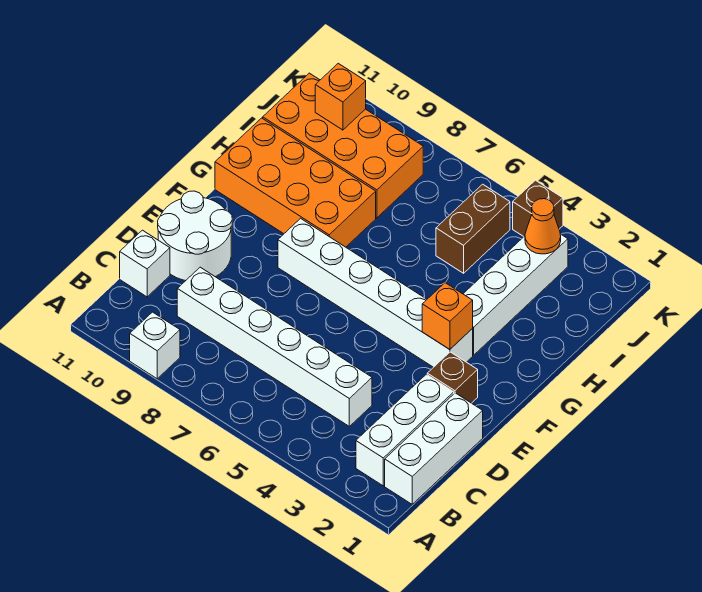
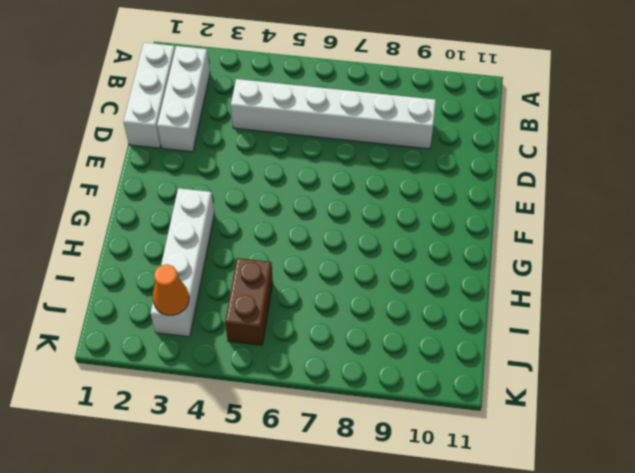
none -> white brick A9 level 1
none -> white brick C11 level 1
none -> white round brick D10:E11 level 1

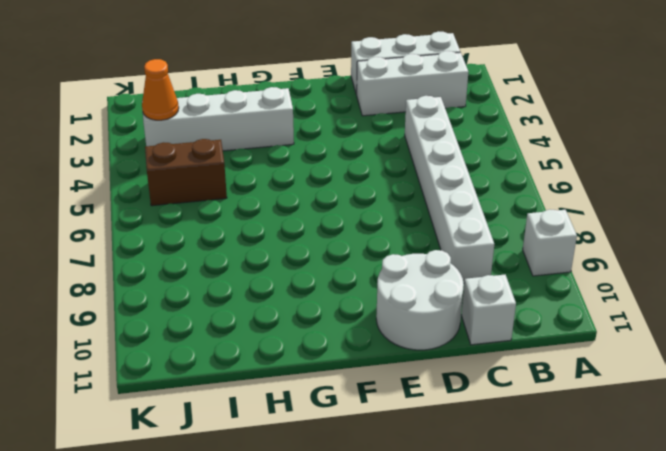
none -> brown brick E2 level 1
none -> white brick F3:F8 level 1
none -> orange brick G8:H11 level 1

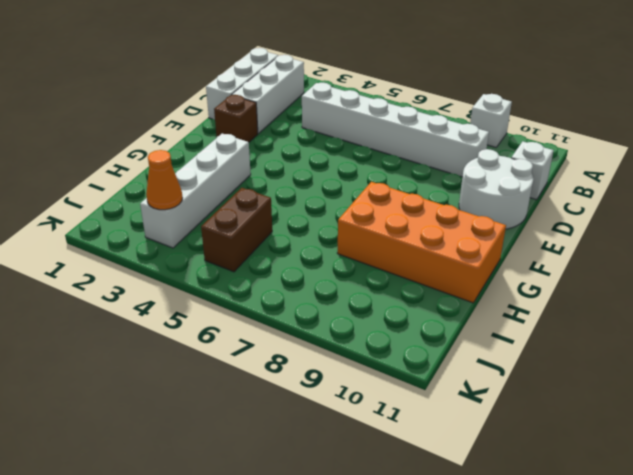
none -> white brick F3:F8 level 1
none -> orange brick I8:J11 level 1
none -> brown brick K4 level 1

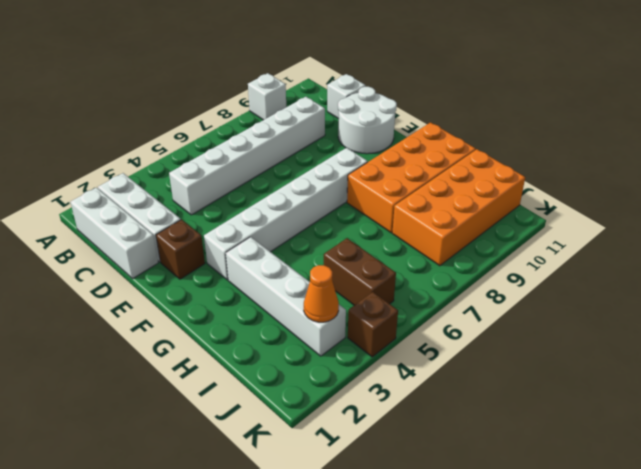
none -> orange brick F3 level 2
none -> orange brick J10 level 2

